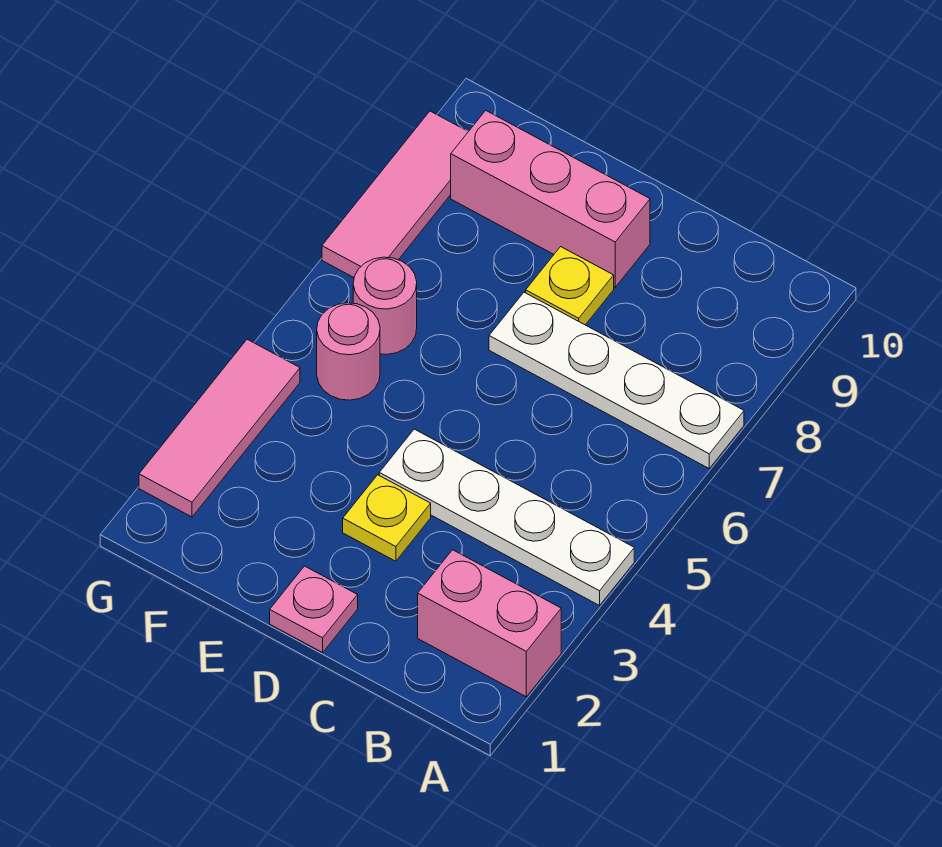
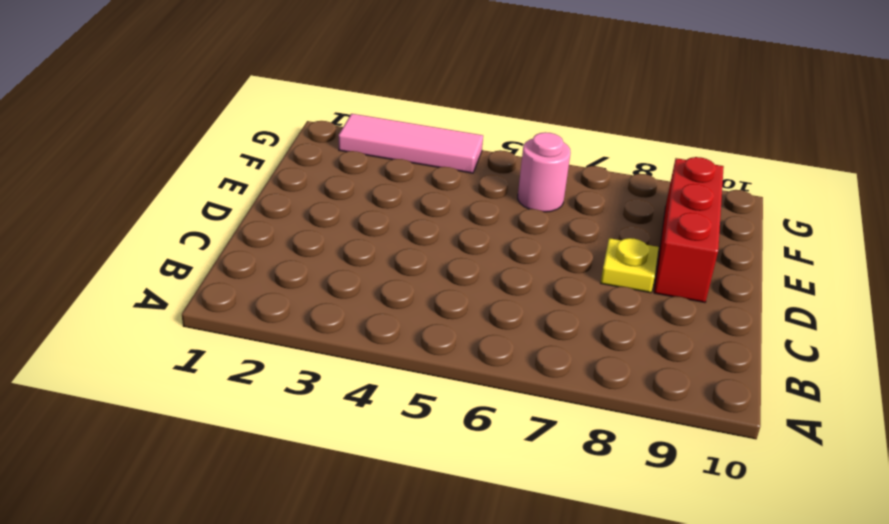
red brick D9:F9 level 1 -> pink brick D9:F9 level 1
none -> pink brick A2:B2 level 1
none -> white plate A4:D4 level 1

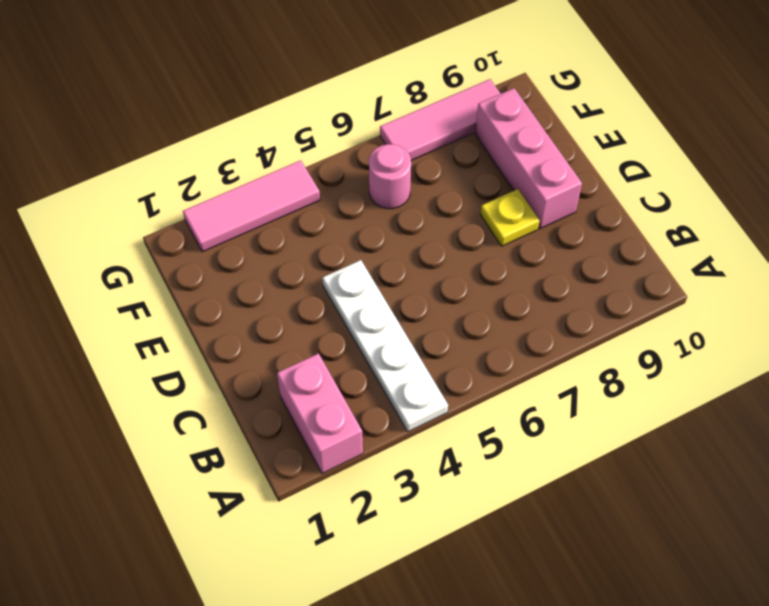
none -> white plate A7:D7 level 1
none -> pink plate D1 level 1

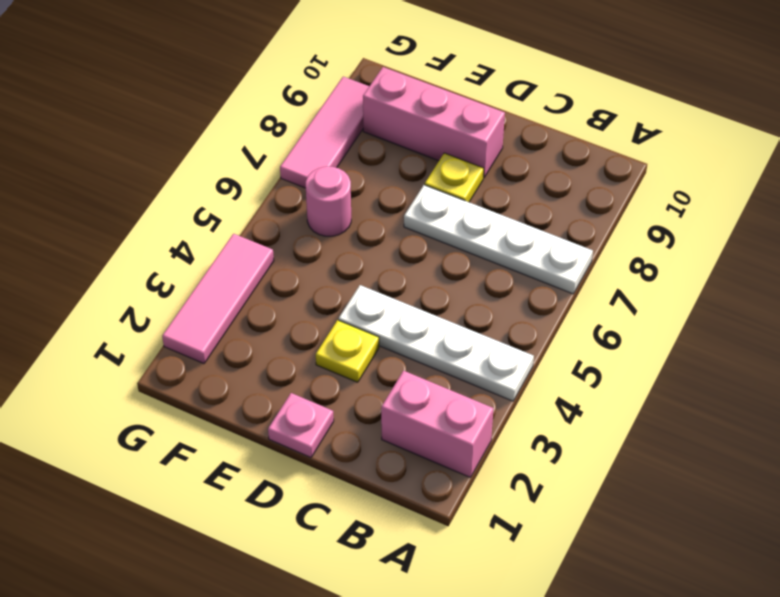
none -> pink round brick F5 level 1

